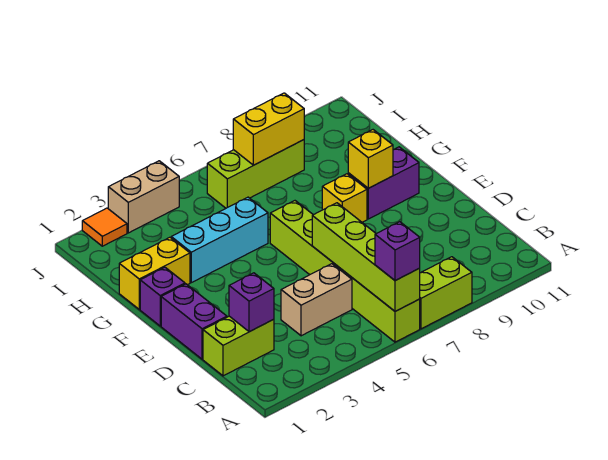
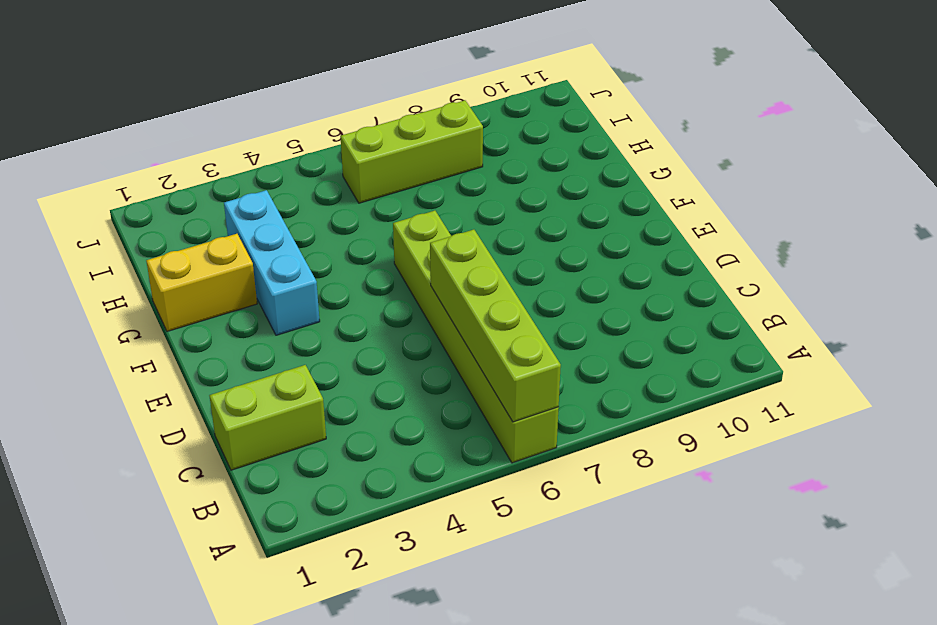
cyan brick F3:H3 level 1 -> cyan brick G3:G5 level 1
none -> lime brick A7:A8 level 1
none -> tan brick C4:C5 level 1
none -> purple brick D1:E1 level 1

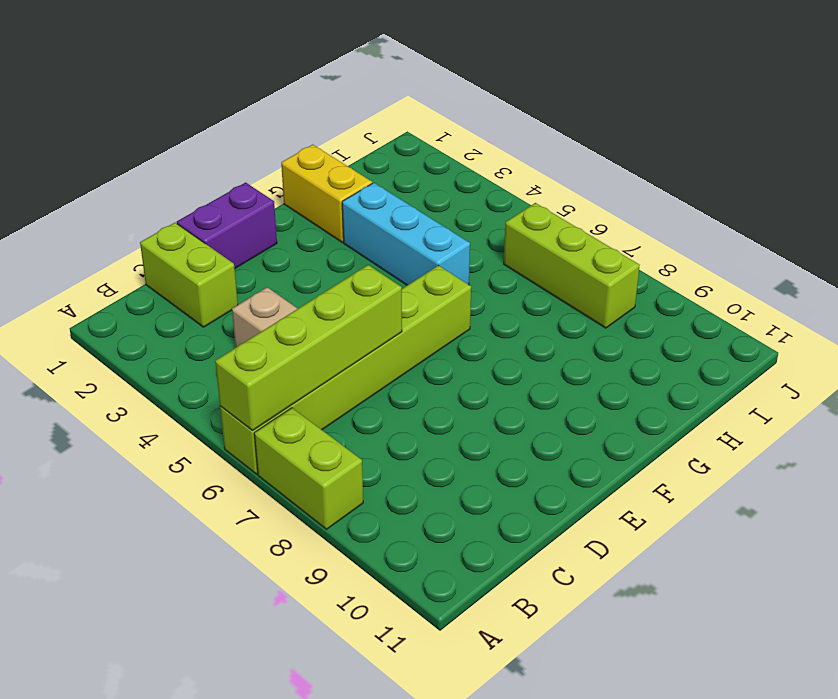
none -> purple brick F1 level 1
none -> yellow brick F8 level 1
none -> purple brick F9:F10 level 1

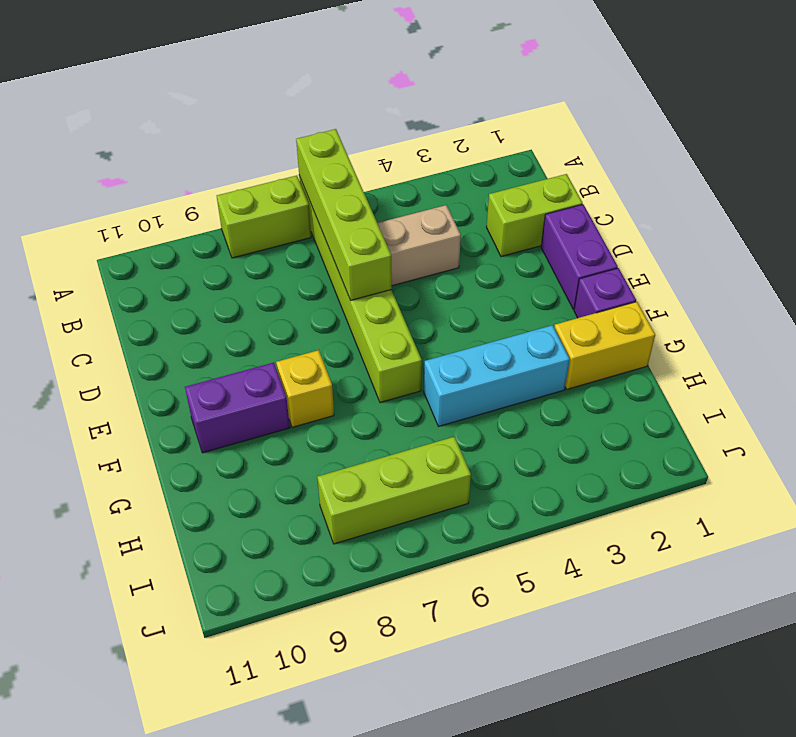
none -> orange tile J2 level 1
none -> tan brick J3:J4 level 1
none -> purple brick C2 level 2

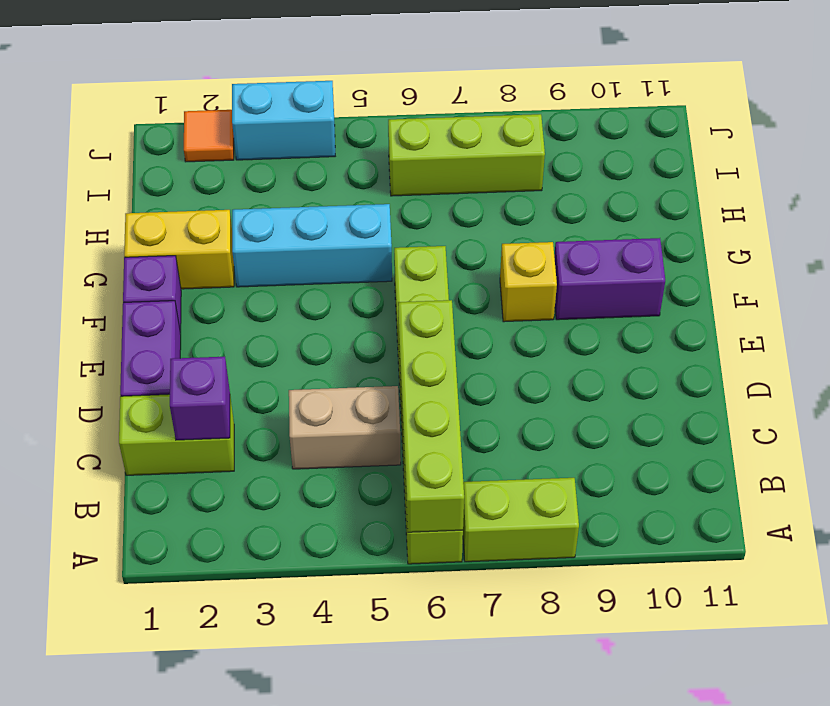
cyan brick J3:J4 level 1 -> tan brick J3:J4 level 1
none -> yellow brick F9 level 2
none -> yellow brick I7:I8 level 2
none -> purple brick A6 level 3

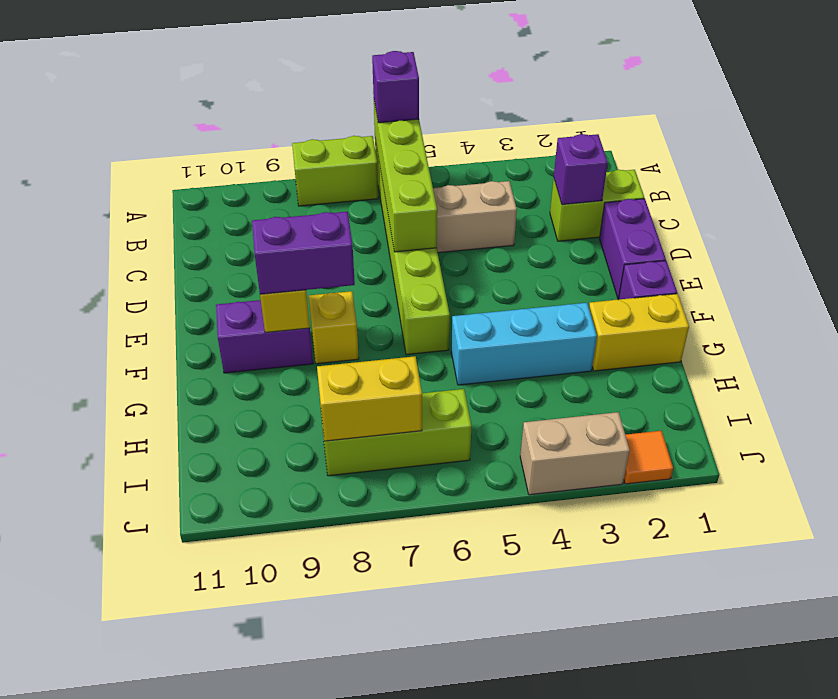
purple brick F8:F9 level 3 -> none

